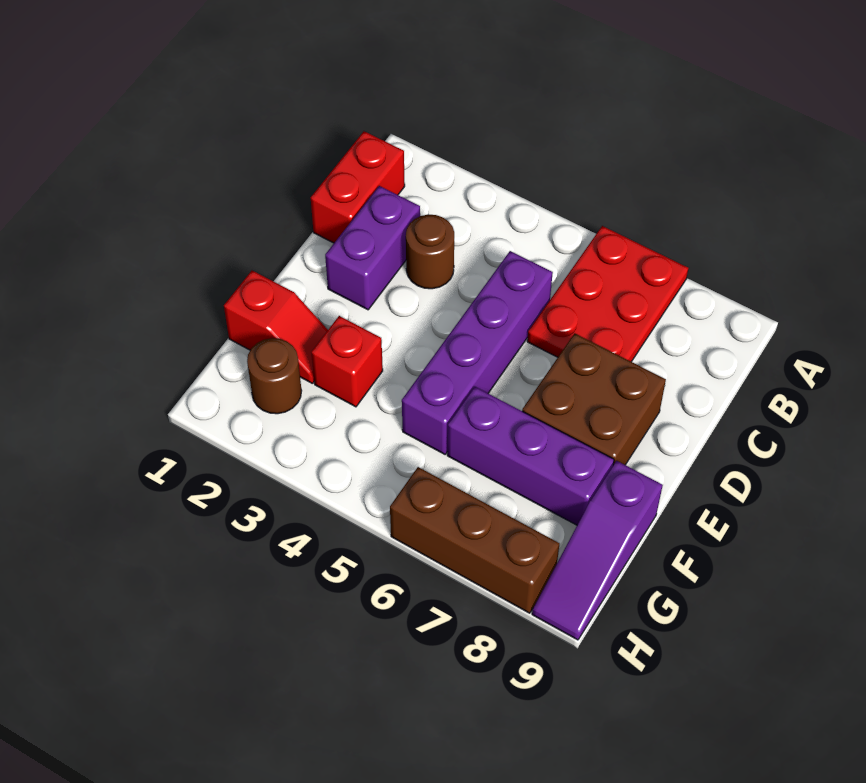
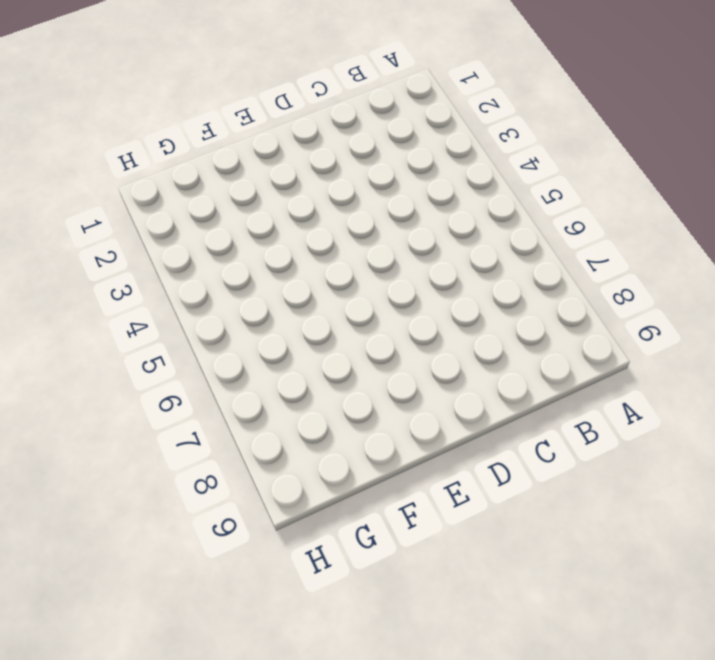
none -> red plate A6:C7 level 1
none -> red brick B1:C1 level 1
none -> purple brick C2:D2 level 1

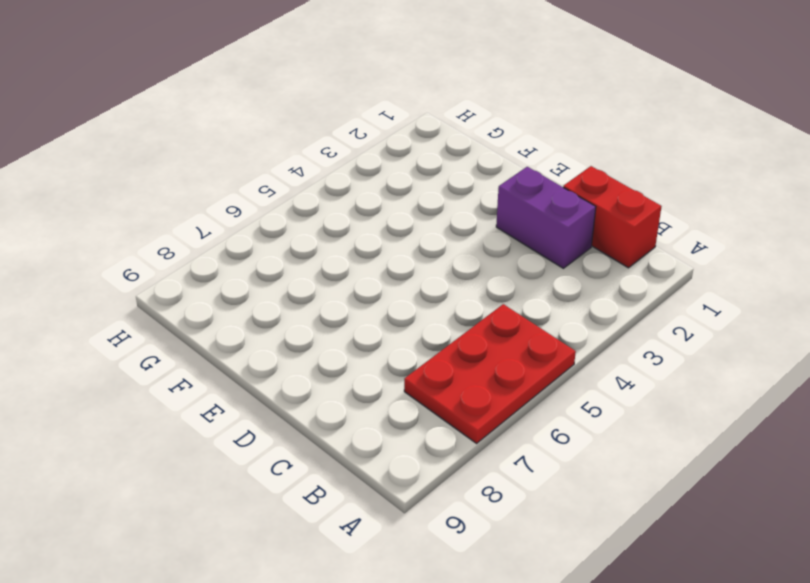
red plate A5:B7 level 1 -> red plate A6:C7 level 1
none -> brown round brick C3 level 1
none -> purple brick C5:F5 level 1
none -> brown brick D7:E8 level 1

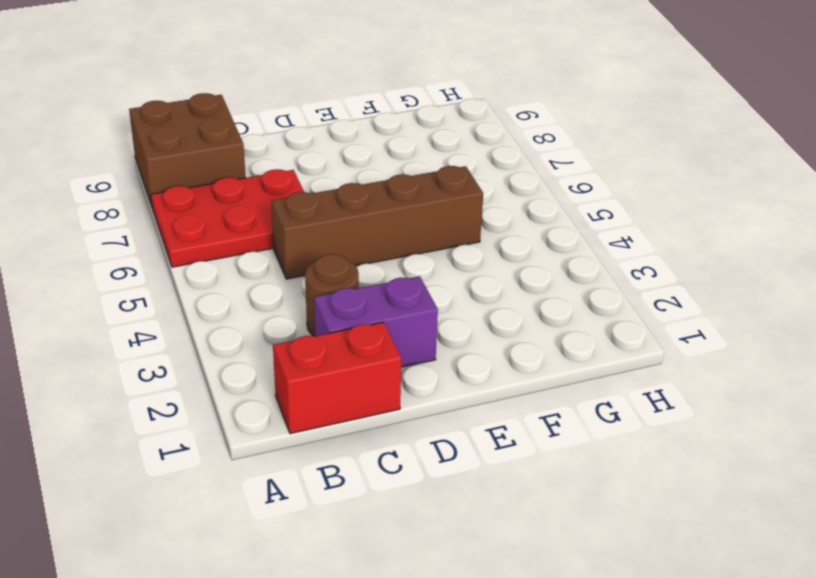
brown brick A8:B9 level 1 -> brown brick D7:E8 level 1
brown brick C5:F5 level 1 -> purple brick C5:F5 level 1
none -> red slope F1:F2 level 1 top 1
none -> red brick F3 level 1
none -> purple brick F6:F8 level 1

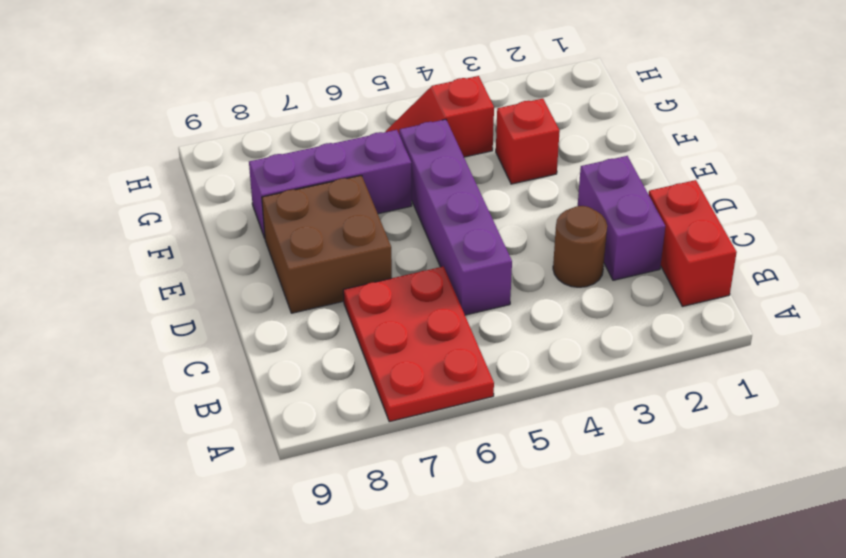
red slope G4:G5 level 1 top 4 -> red slope F1:F2 level 1 top 1
none -> purple slope F9:H9 level 1 top F
none -> brown round brick G2 level 1
none -> brown brick H6:H8 level 1

